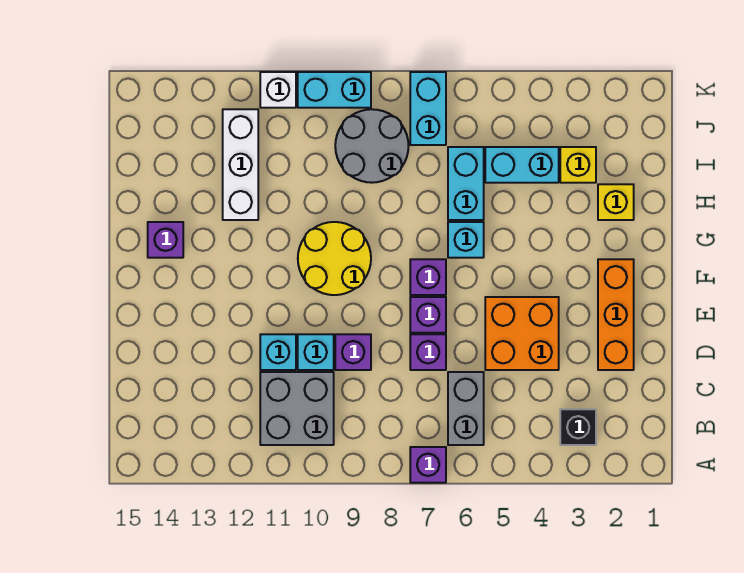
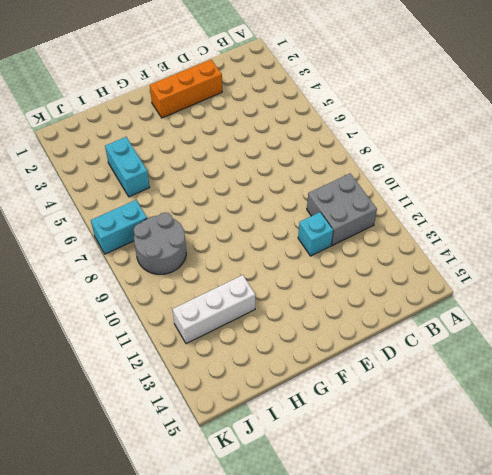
none -> purple brick A7 level 1
none -> black brick B3 level 1
none -> grey brick B6:C6 level 1

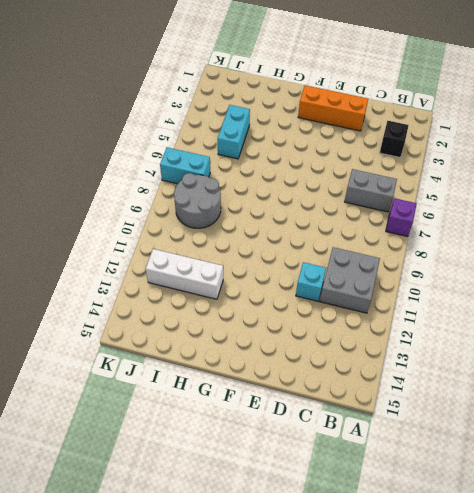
none -> orange brick D4:E5 level 1
none -> purple brick D7 level 1
none -> purple brick D9 level 1

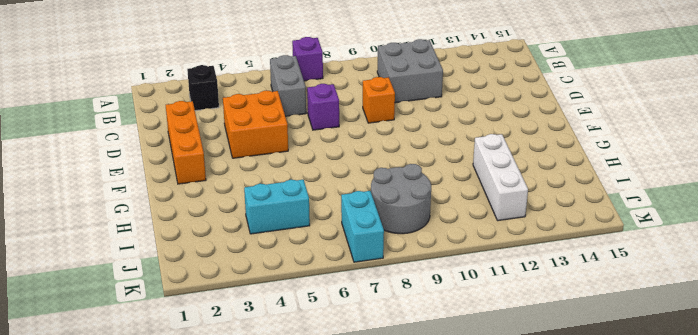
orange brick D9 level 1 -> purple brick D9 level 1
none -> cyan brick D10 level 1
none -> cyan brick D11 level 1
none -> purple brick E7 level 1

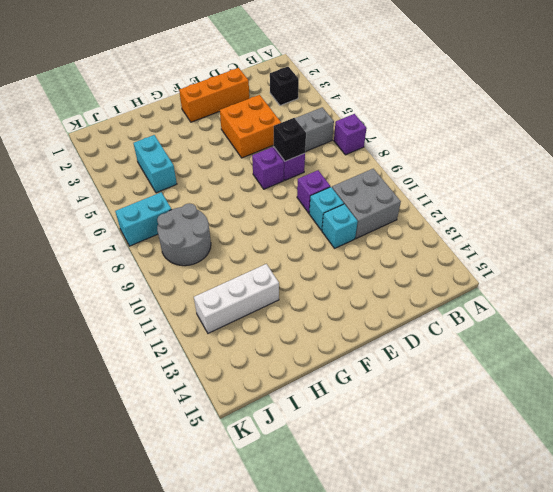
black brick D7 level 2 -> none
none -> purple brick F7 level 1
none -> yellow round brick F9:G10 level 1
none -> cyan brick G6 level 1

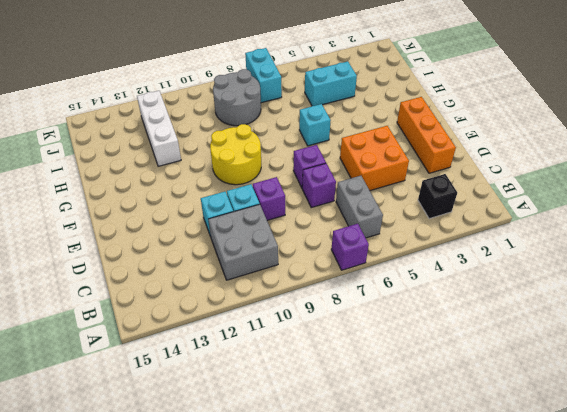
none -> purple brick F7 level 1
none -> purple brick G14 level 1
none -> yellow brick H2 level 1

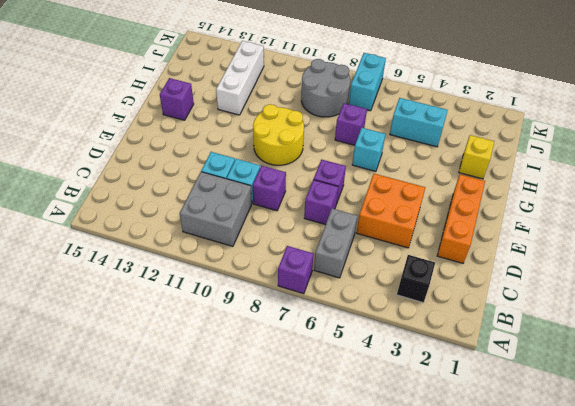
purple brick H7 level 1 -> purple brick F7 level 1
none -> cyan brick H6:I6 level 1
none -> yellow brick I3 level 1
none -> cyan brick K9:K10 level 1

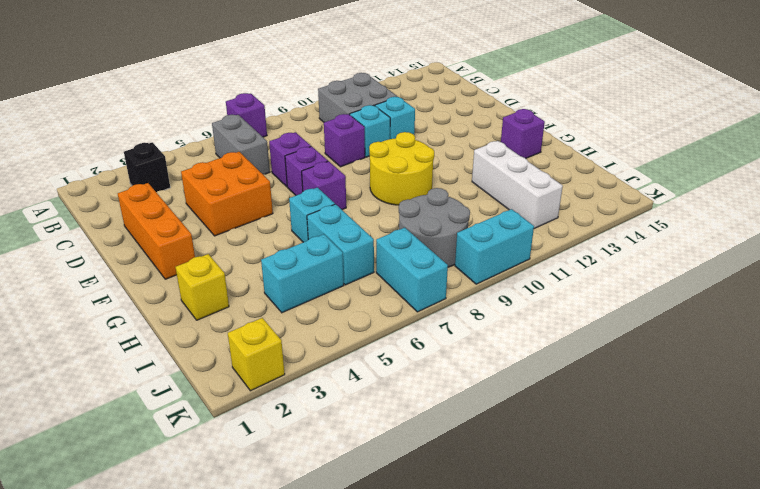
yellow brick K2 level 1 -> yellow brick I3 level 1
none -> white brick K11 level 1

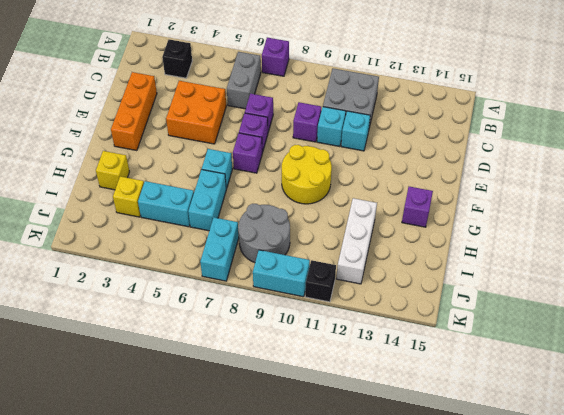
black brick K11 level 1 -> white brick K11 level 1

